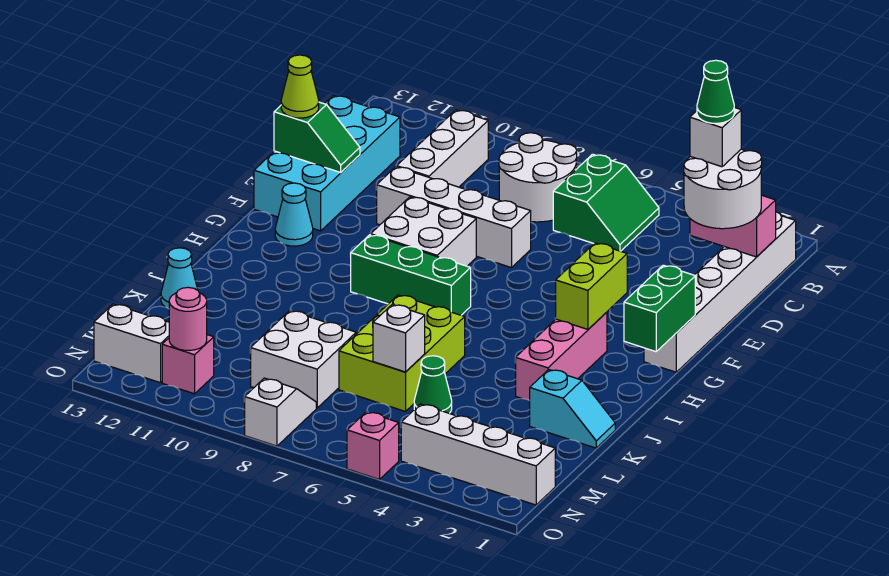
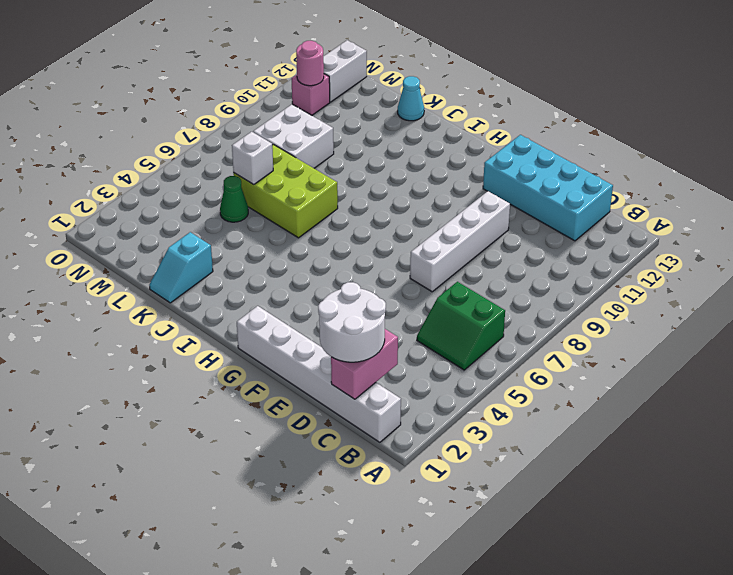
none -> white round brick B7:C8 level 1
none -> white brick B10:D10 level 1
none -> white brick F8:G9 level 1
none -> cyan cone G12 level 1

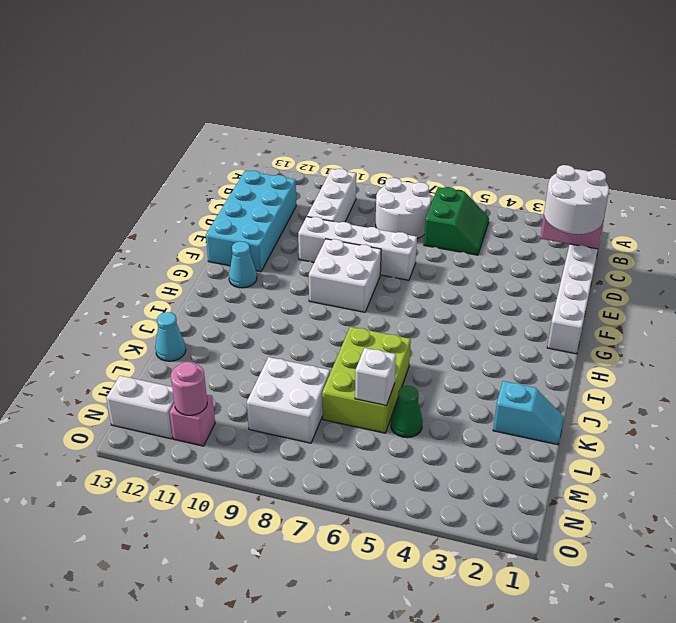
none -> pink brick H3:J3 level 1
none -> green brick H7:H9 level 1
none -> white brick N1:N4 level 1
none -> white slope N8:O8 level 1 top O

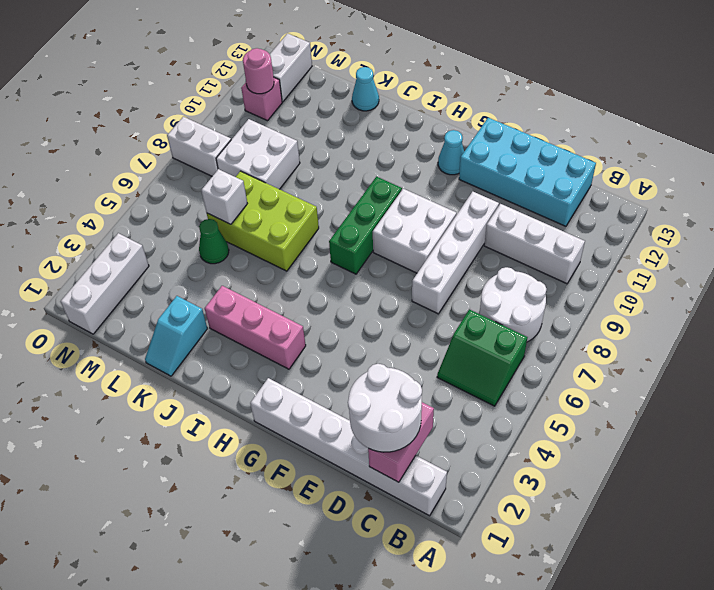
white brick N1:N3 level 1 -> white brick N1:N4 level 1
white brick N8:O8 level 1 -> white slope N8:O8 level 1 top O
none -> pink brick O5 level 1
none -> green slope E12:E13 level 2 top 13
none -> green brick G1:H1 level 2
none -> lime brick G3:H3 level 2

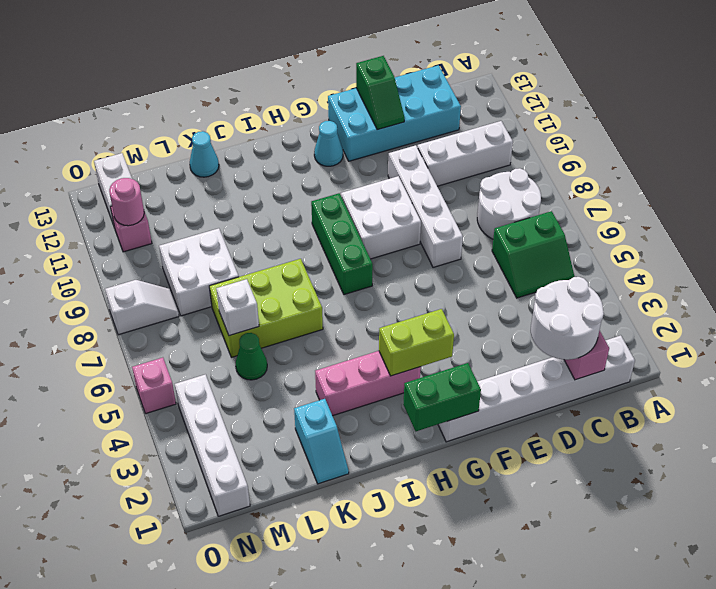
none -> lime cone E13 level 3
none -> white brick C2 level 4
none -> green cone C2 level 5

